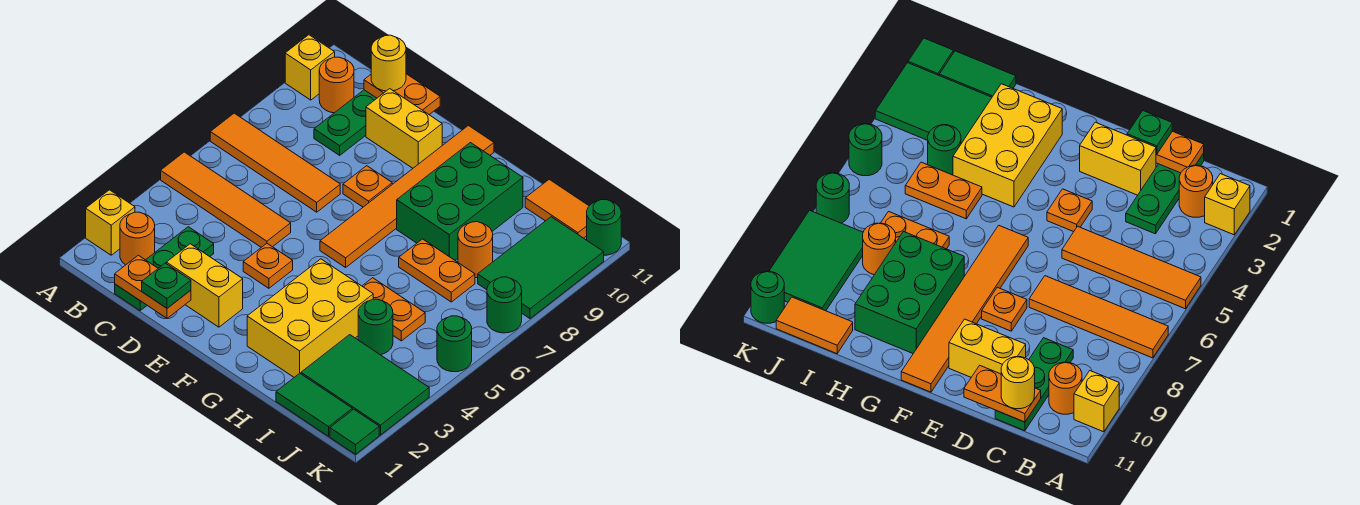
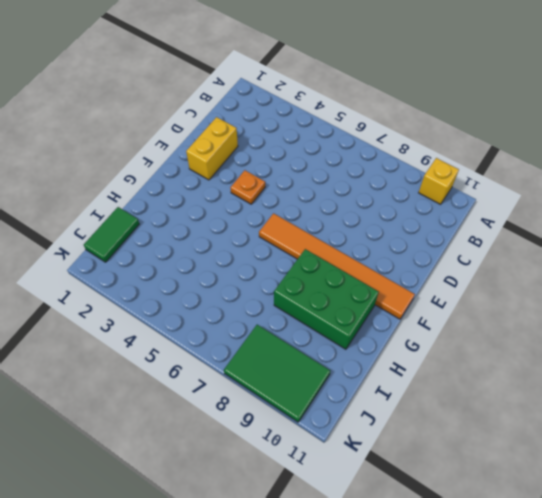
none -> yellow brick A2 level 1
none -> orange tile A5:D5 level 1
none -> orange tile A7:D7 level 1
none -> orange round brick B2 level 1

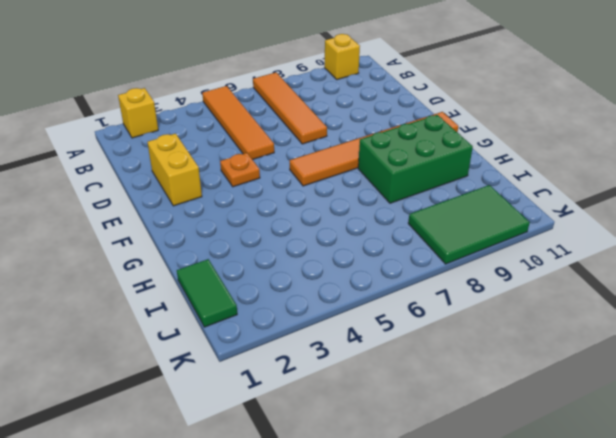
none -> orange round brick B2 level 1
none -> orange round brick B10 level 1
none -> green plate C1:C3 level 1
none -> green plate C9:C11 level 1

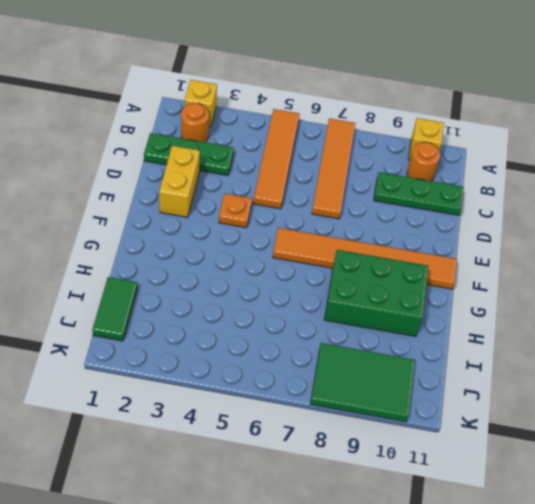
none -> yellow brick D10:E10 level 1
none -> orange plate E8 level 1
none -> yellow brick G2:H4 level 1
none -> orange plate H5:I5 level 1

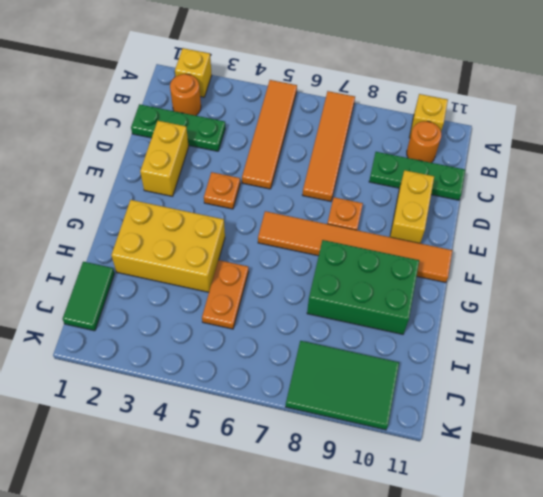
none -> orange plate H7:I7 level 1
none -> green tile I2:K3 level 1
none -> green round brick I4 level 1
none -> orange round brick I8 level 1

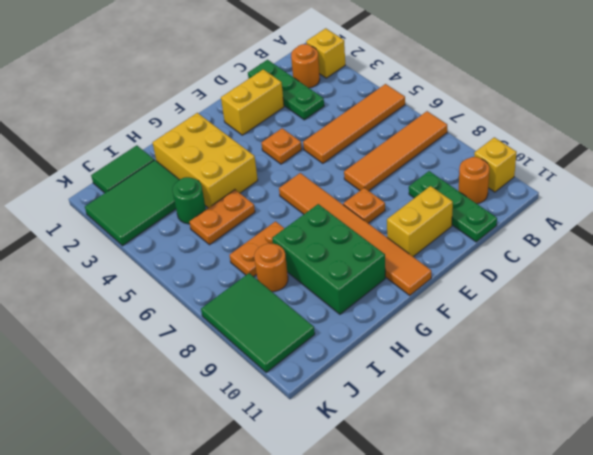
none -> orange tile I11:J11 level 1
none -> green tile K1 level 1
none -> green round brick K5 level 1
none -> green round brick K7 level 1

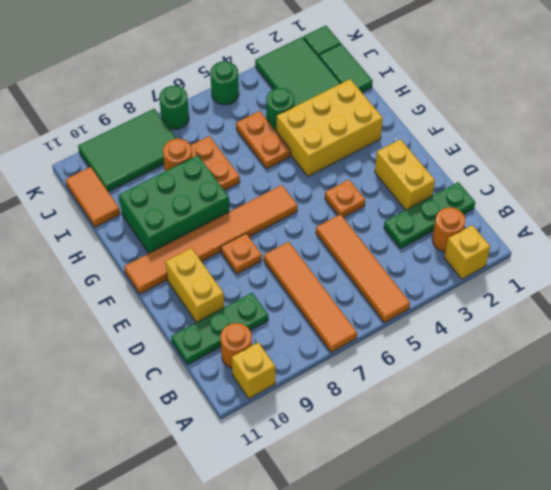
none -> green round brick K11 level 1
none -> orange plate C1:D1 level 2
none -> orange plate C11:D11 level 2
none -> yellow round brick C11 level 3

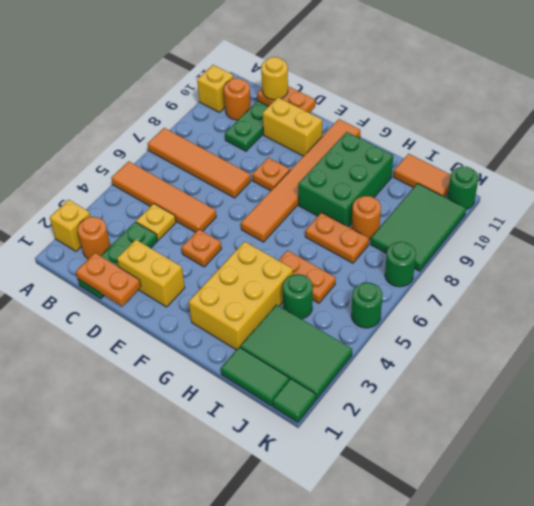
yellow plate C4 level 1 -> none
none -> green plate D1 level 3

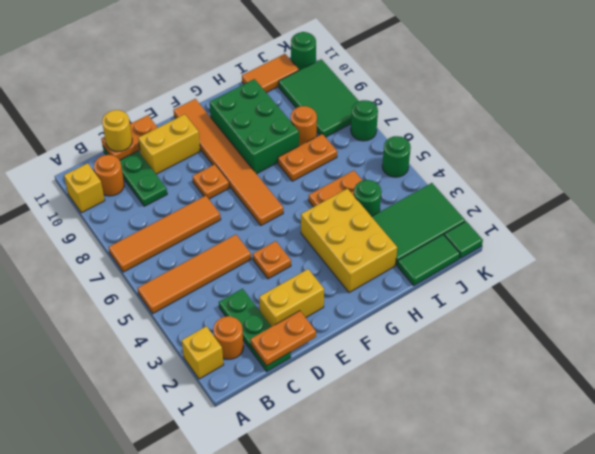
none -> green plate D1 level 3

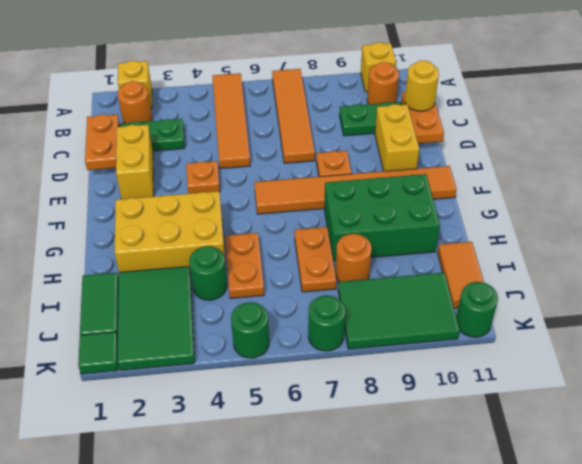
none -> green plate D1 level 3

